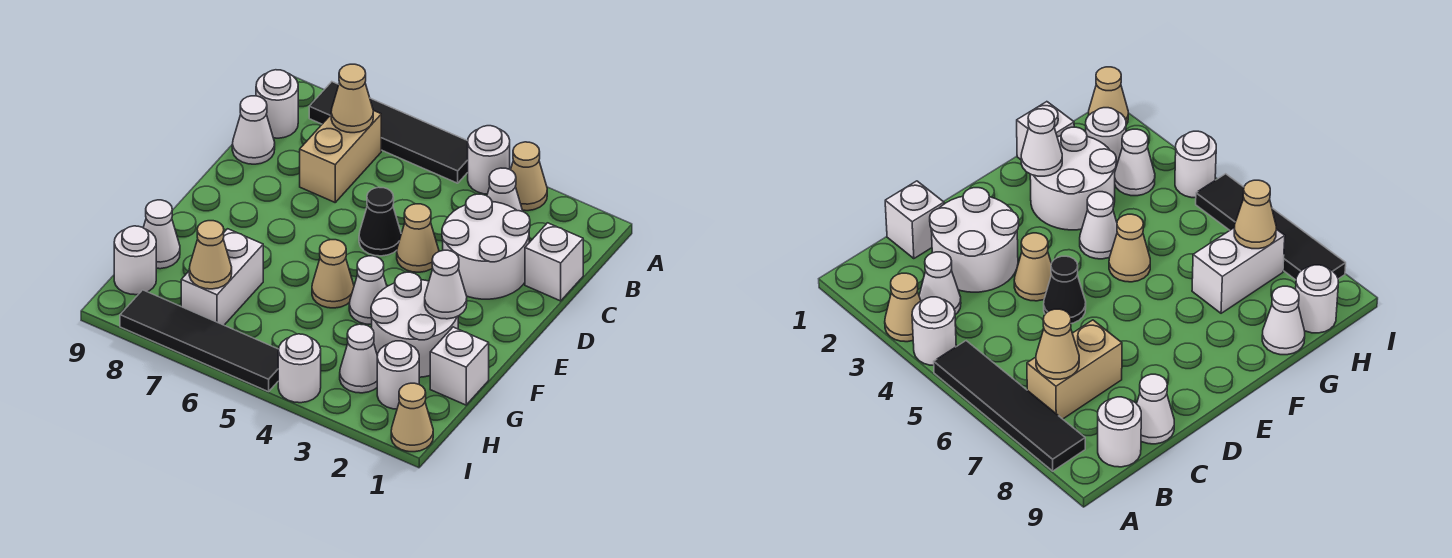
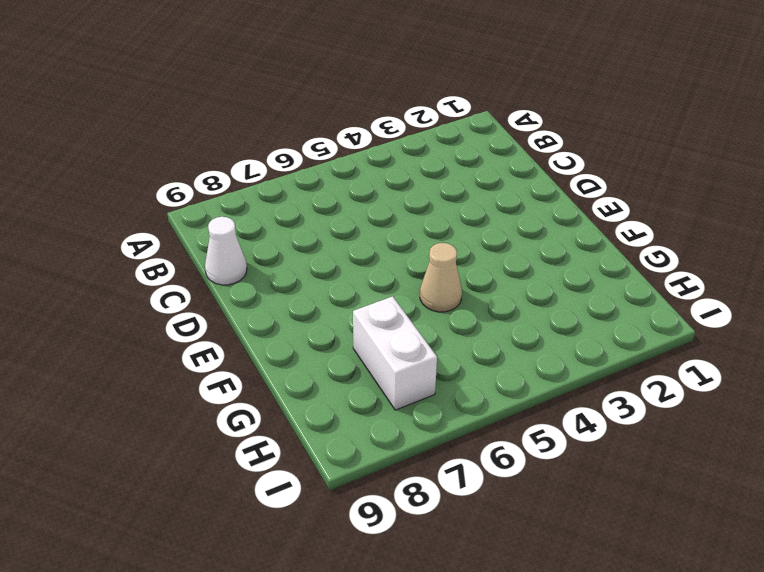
none -> tan cone A3 level 1
none -> white round brick A4 level 1
none -> black tile A5:A8 level 1

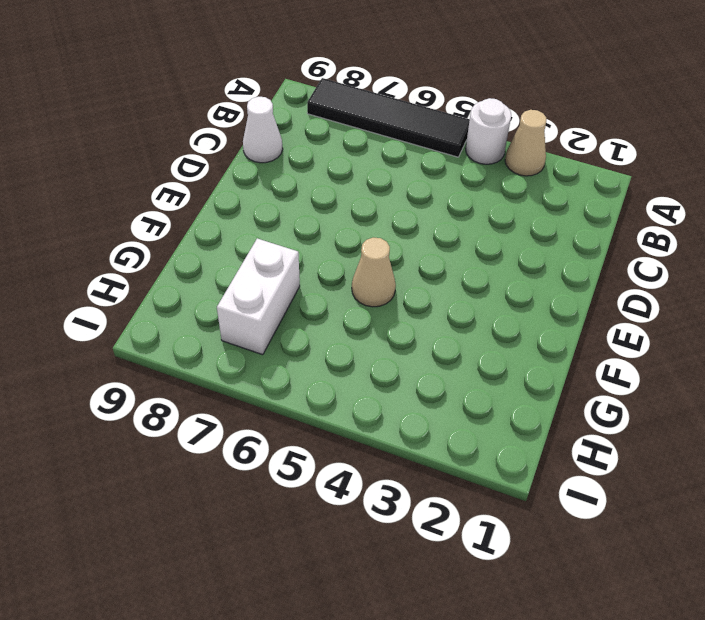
none -> white cone B3 level 1
none -> tan brick B7:C7 level 1
none -> white round brick B9 level 1

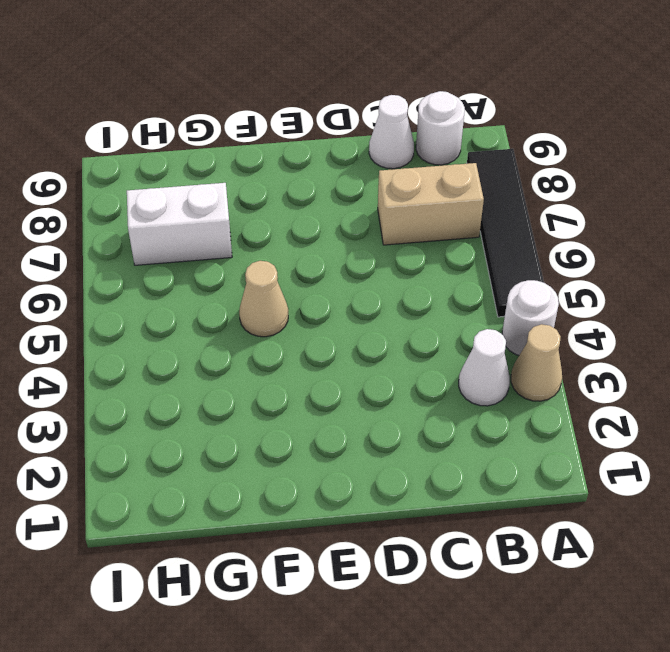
none -> white brick C1 level 1
none -> white round brick C2:D3 level 1
none -> tan cone D4 level 1

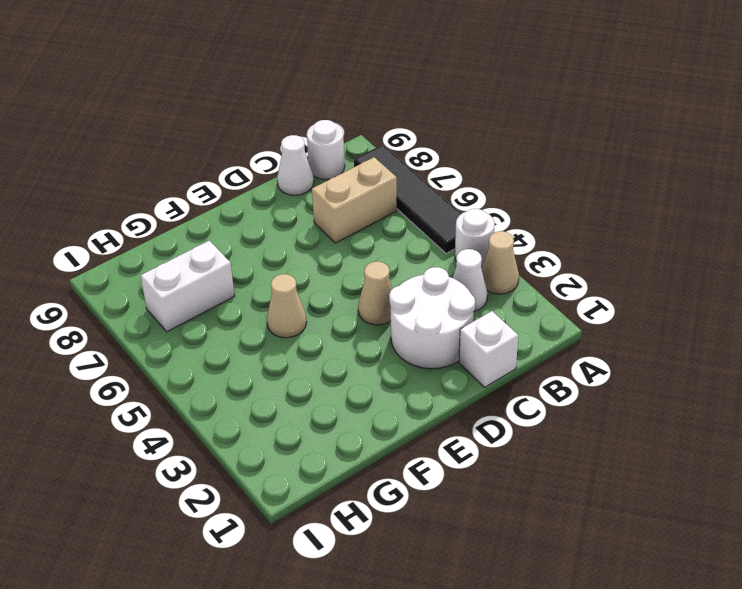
none -> black cone D5 level 1
none -> white round brick F2:G3 level 1
none -> white cone F4 level 1

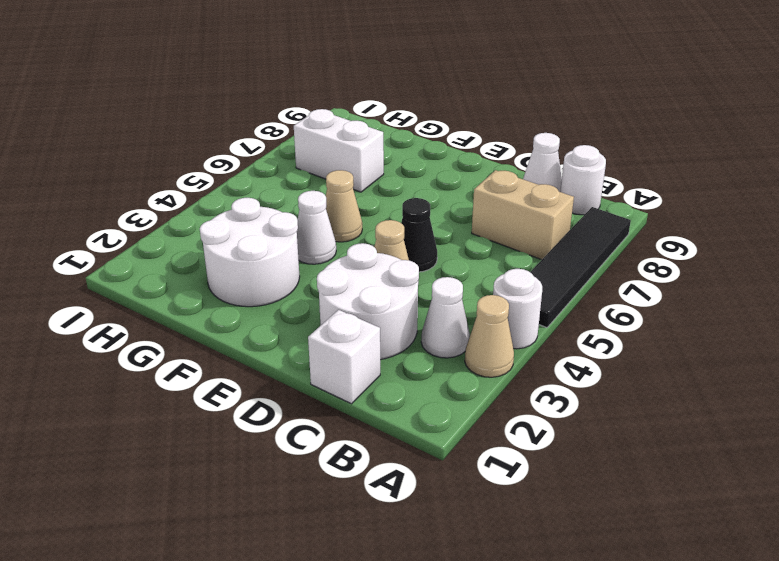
none -> white brick G1 level 1
none -> white cone G9 level 1
none -> white round brick H2 level 1

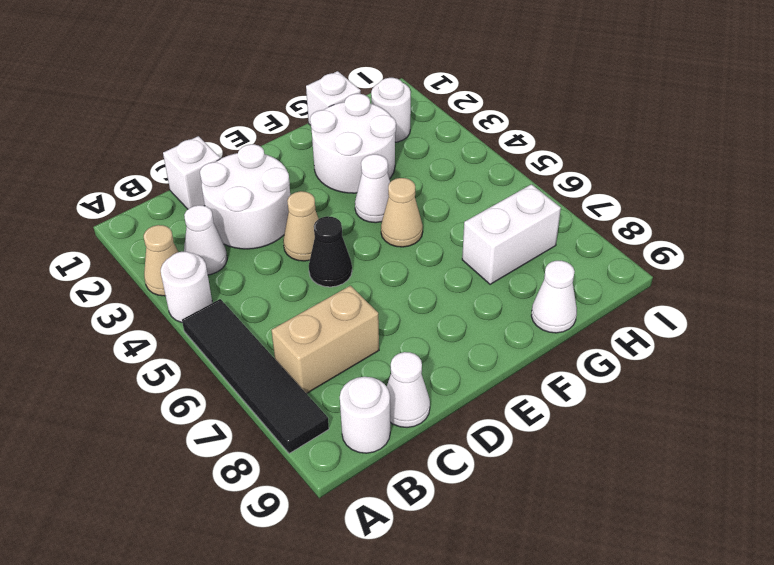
none -> white cone H3 level 1
none -> white round brick H9 level 1
none -> tan cone I1 level 1

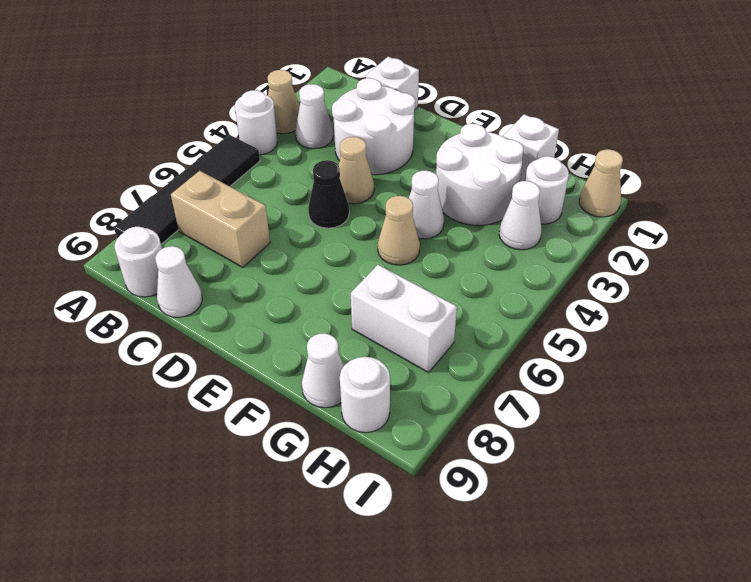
none -> white round brick I4 level 1
none -> black tile I5:I8 level 1
none -> tan cone B7 level 2

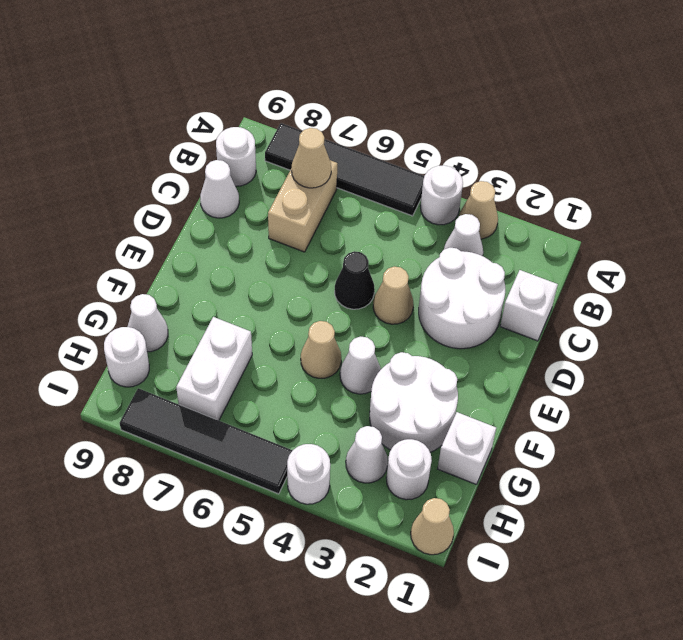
none -> white cone F2 level 2
none -> tan cone H7 level 2

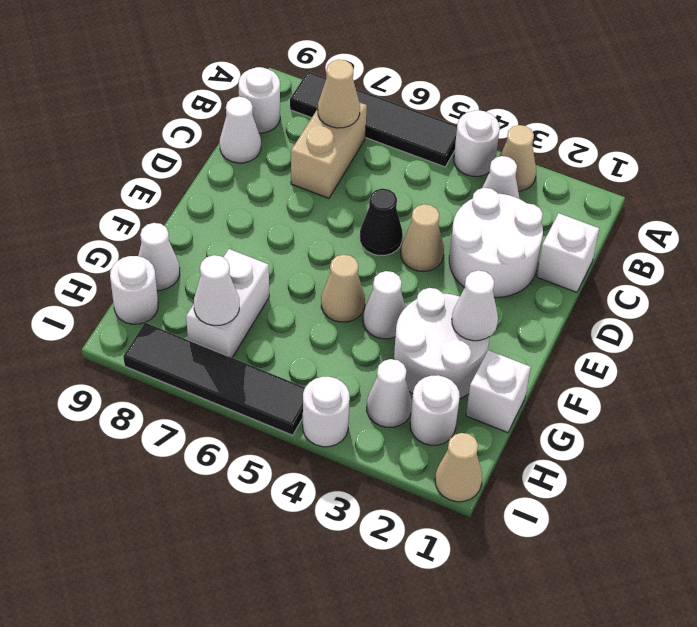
white cone H7 level 2 -> tan cone H7 level 2

